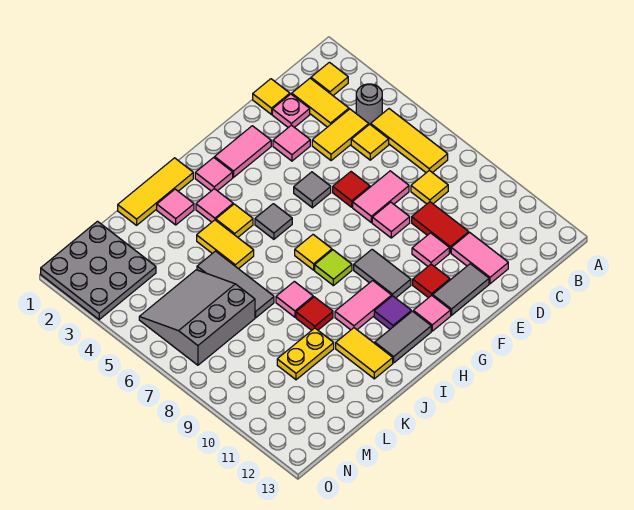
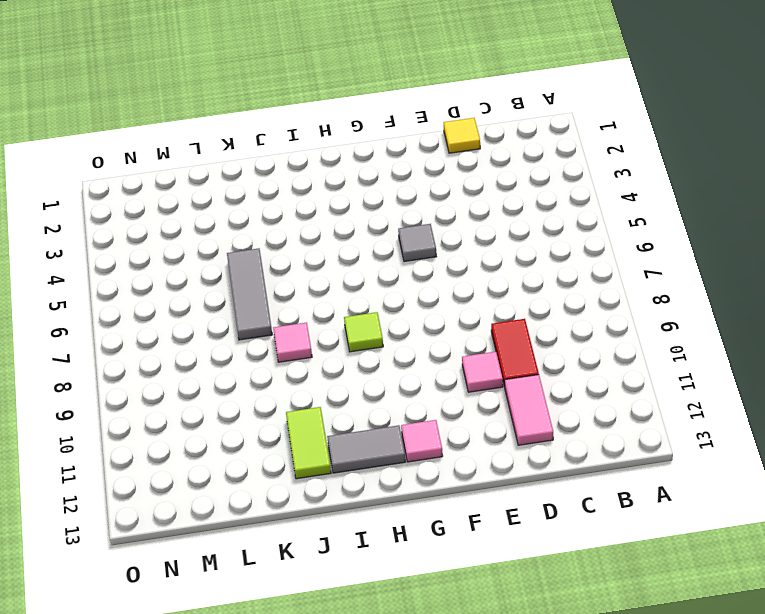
lime tile J11:J12 level 1 -> yellow tile J11:J12 level 1
none -> yellow tile B2 level 1
none -> grey round brick B4 level 1
none -> yellow tile B5:B7 level 1
none -> yellow tile C2:C3 level 1

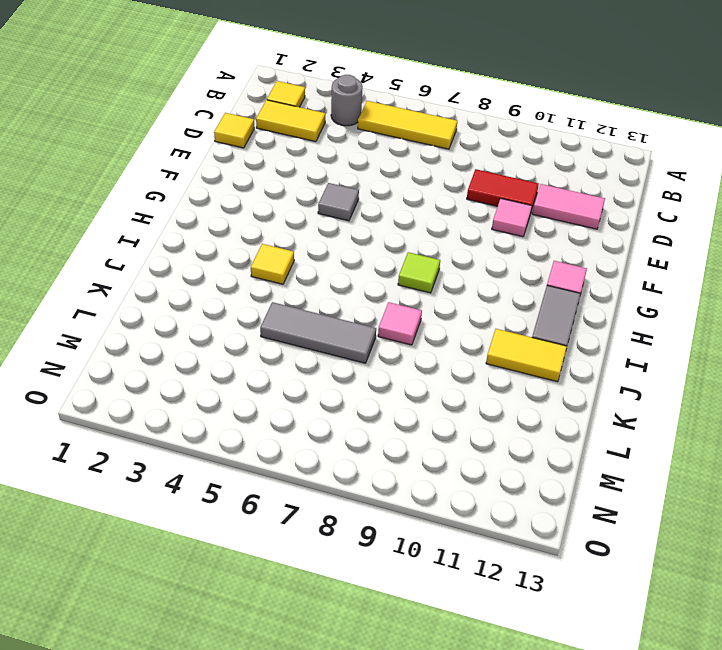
none -> yellow tile C4:D4 level 1
none -> yellow tile C5 level 1
none -> yellow tile C8 level 1
none -> pink plate D2 level 1

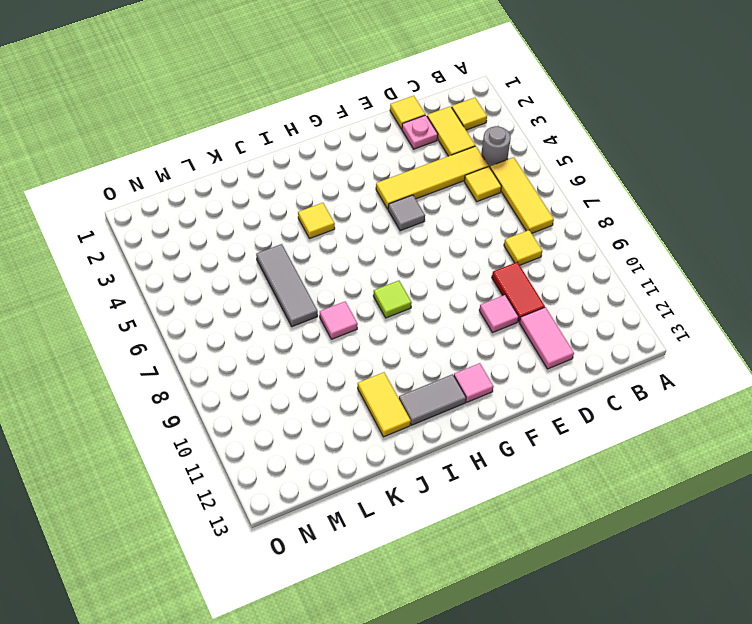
yellow tile C4:F4 level 1 -> yellow tile C4:D4 level 1
none -> pink tile D7:E7 level 1
none -> pink tile E3 level 1
none -> red tile E6 level 1
none -> pink tile E8 level 1

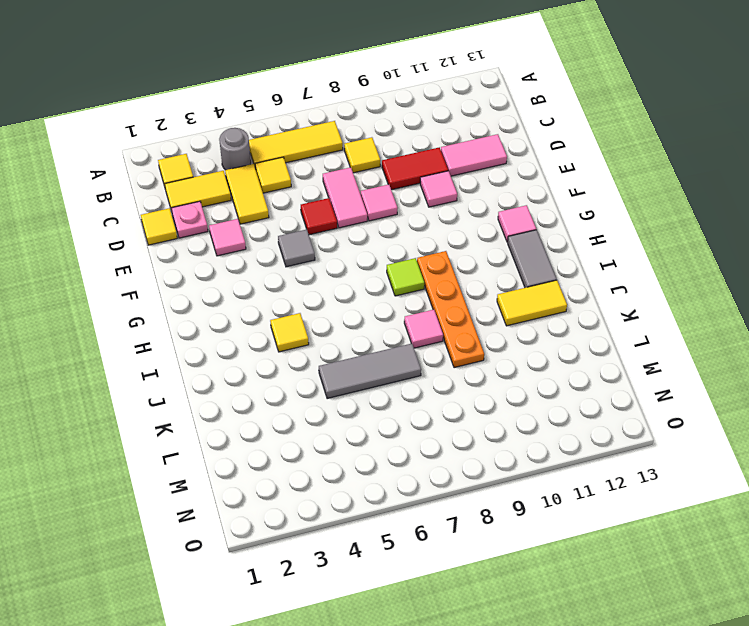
orange plate H9:K9 level 1 -> red tile J9 level 1
none -> grey tile E12:F12 level 1
none -> pink tile F2:G2 level 1
none -> red tile F11 level 1
none -> grey tile G9:G10 level 1

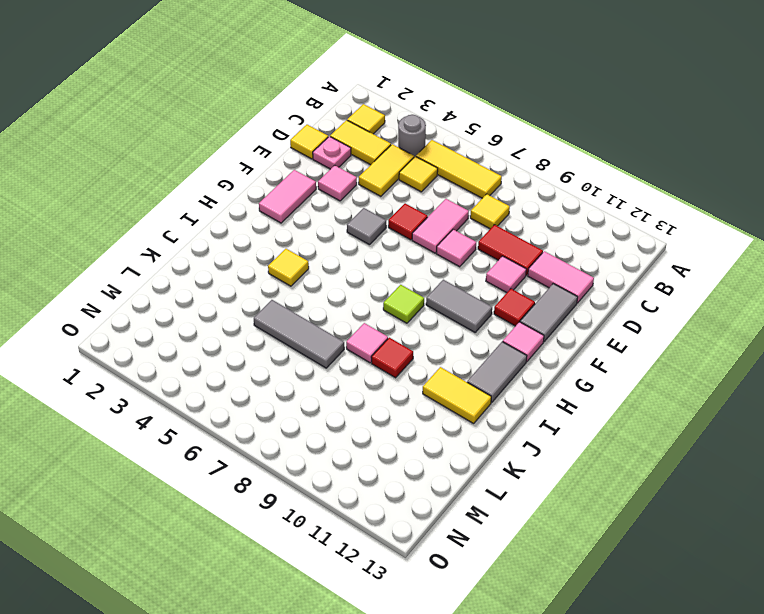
none -> pink tile H2 level 1
none -> grey tile H5 level 1
none -> yellow tile H7 level 1
none -> pink tile H10:I10 level 1

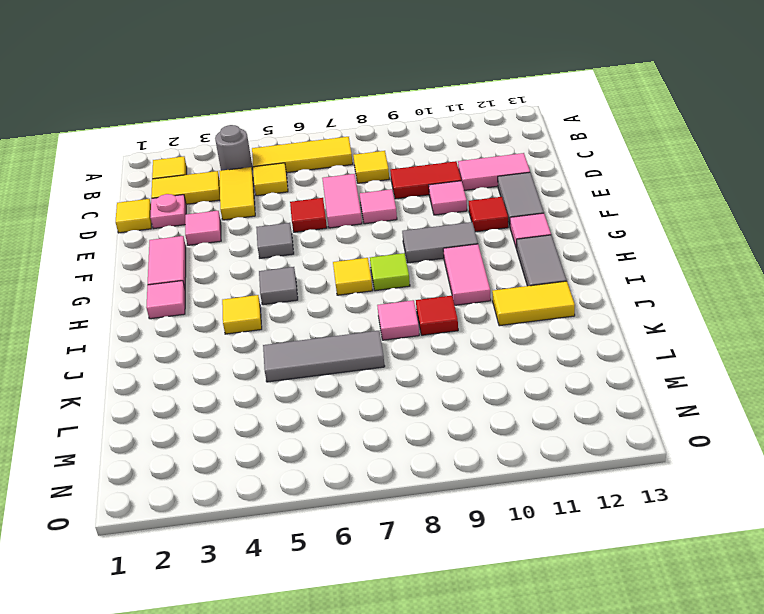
none -> purple tile H11 level 1
none -> yellow tile I1:K1 level 1
none -> pink tile I3 level 1
none -> pink tile J2 level 1

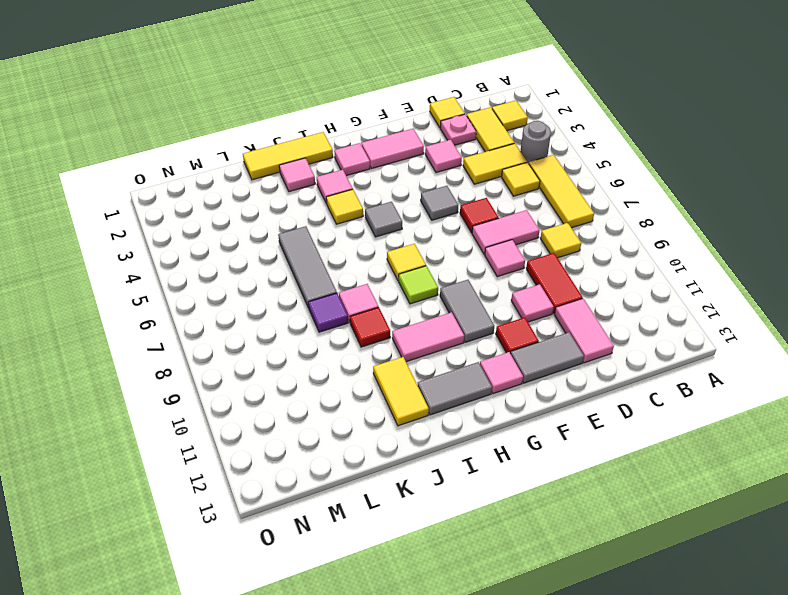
purple tile K8 level 1 -> purple tile H11 level 1
none -> yellow tile J4:J5 level 1
none -> yellow plate K10:L10 level 1
none -> grey slope L5:N7 level 1 top 7
none -> grey plate M1:O3 level 1

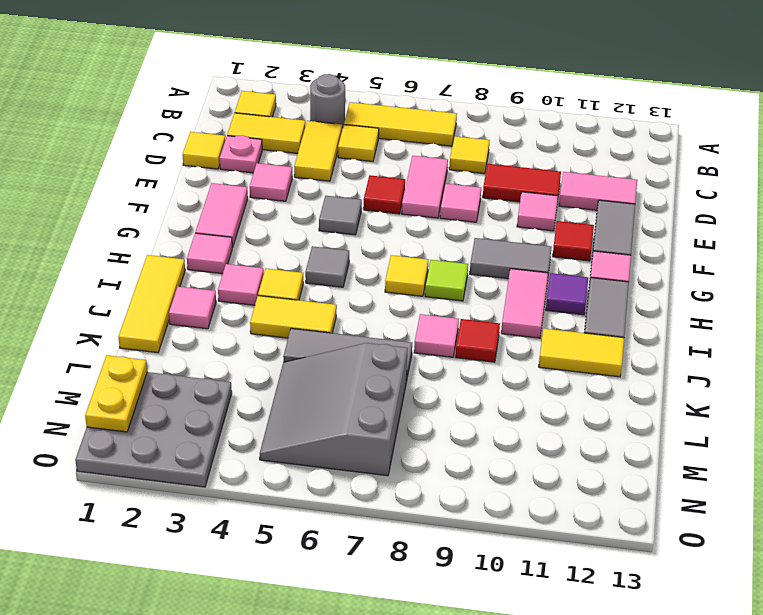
yellow plate M1:N1 level 2 -> yellow plate K10:L10 level 1

